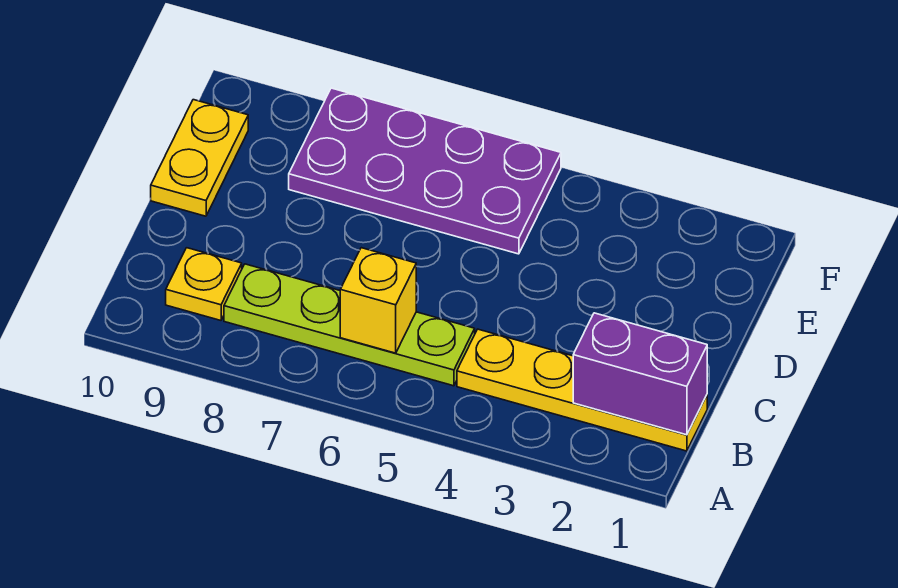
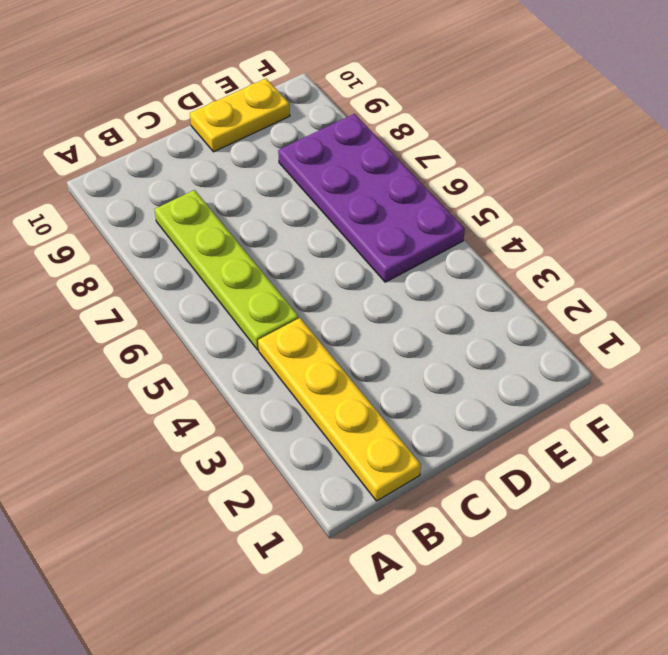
none -> yellow plate B9 level 1
none -> purple brick B1:B2 level 2

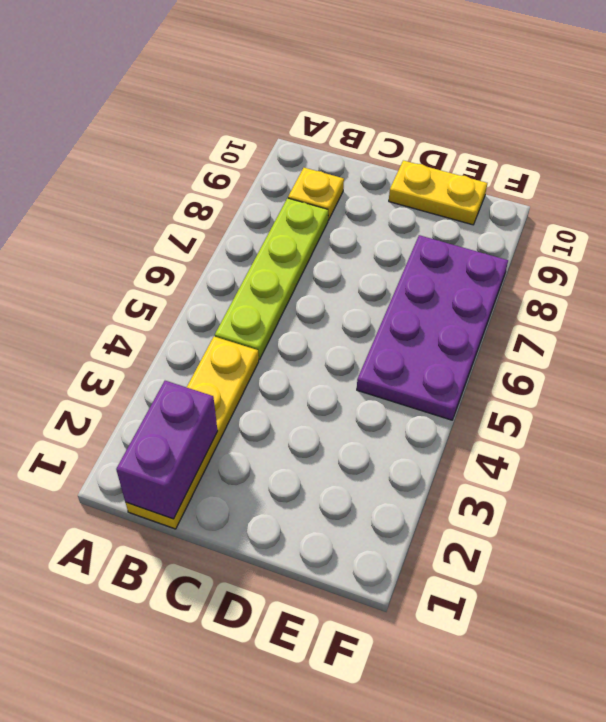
none -> yellow brick B6 level 2

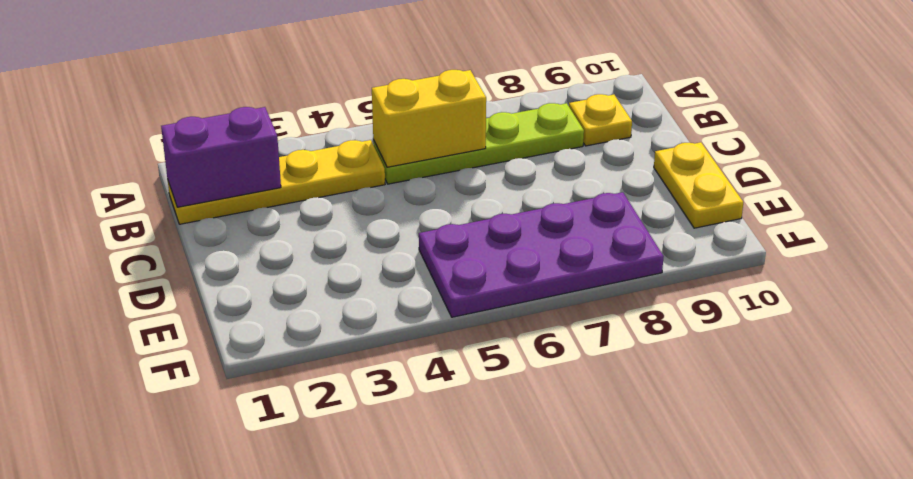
yellow brick B5:B6 level 2 -> yellow brick B6 level 2

